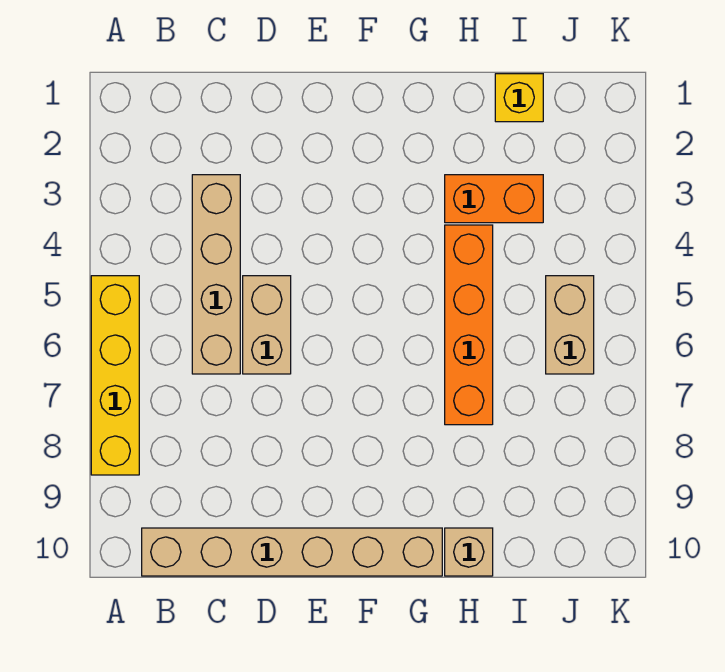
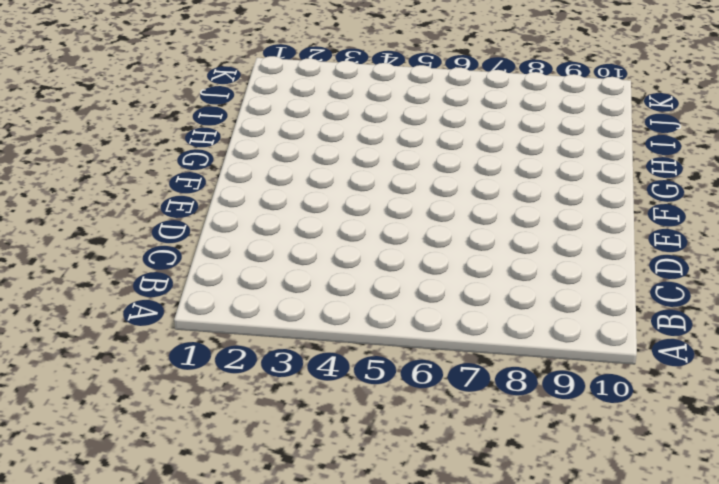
none -> yellow brick A5:A8 level 1
none -> tan brick B10:G10 level 1

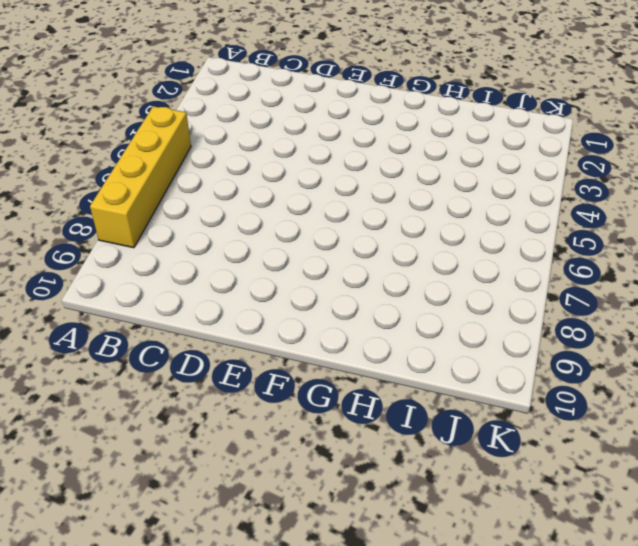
none -> tan brick B10:G10 level 1
none -> tan brick C3:C6 level 1

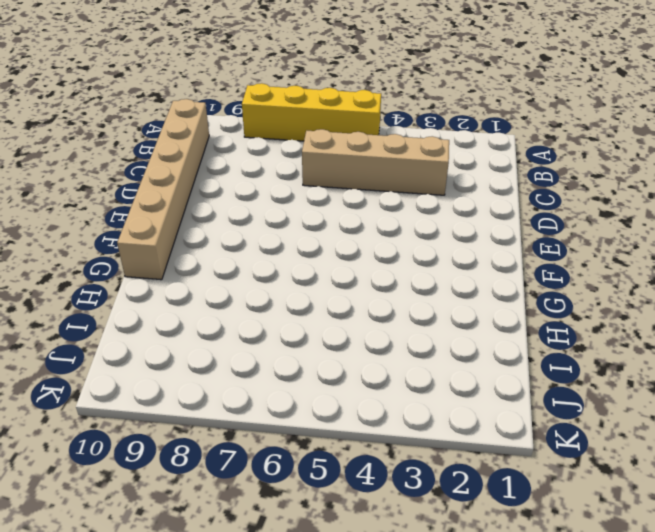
none -> tan brick D5:D6 level 1
none -> orange brick H3:I3 level 1

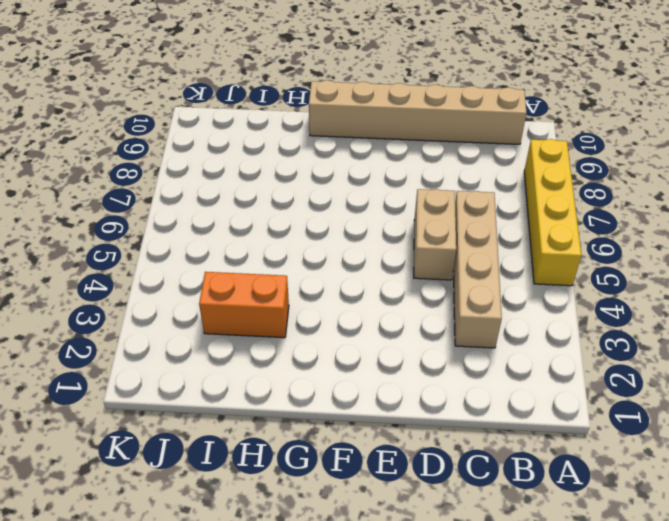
none -> orange brick H4:H7 level 1
none -> tan brick H10 level 1

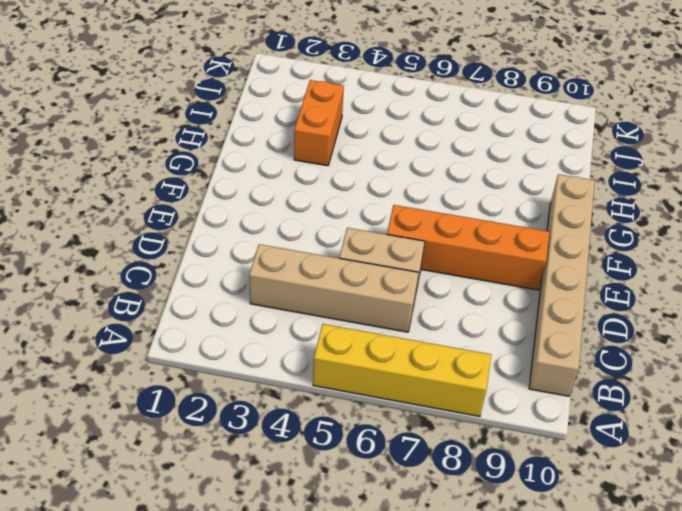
orange brick E6:E9 level 1 -> orange brick H4:H7 level 1
none -> tan brick H10 level 1
none -> yellow brick I1 level 1

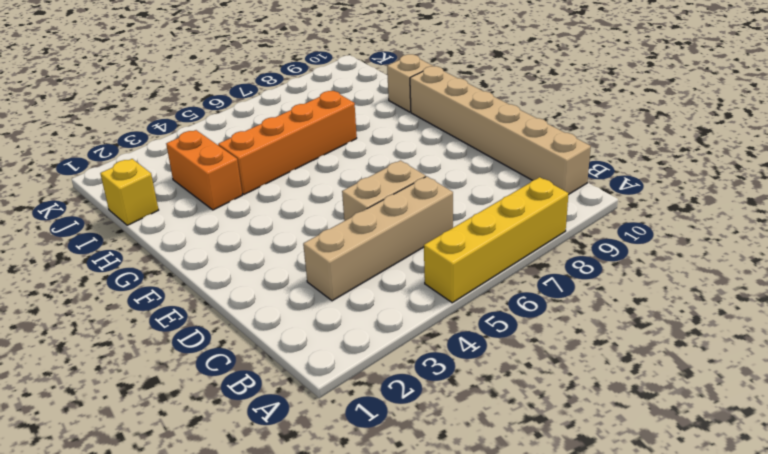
none -> tan brick J5:J6 level 1

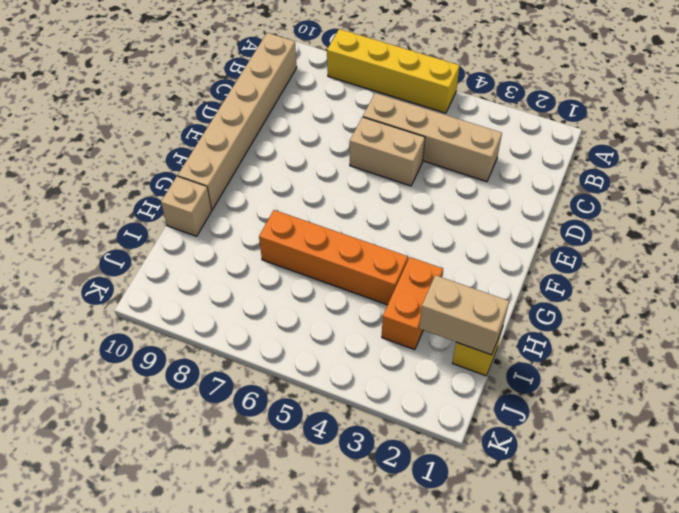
tan brick I1:I2 level 2 -> tan brick J5:J6 level 1

